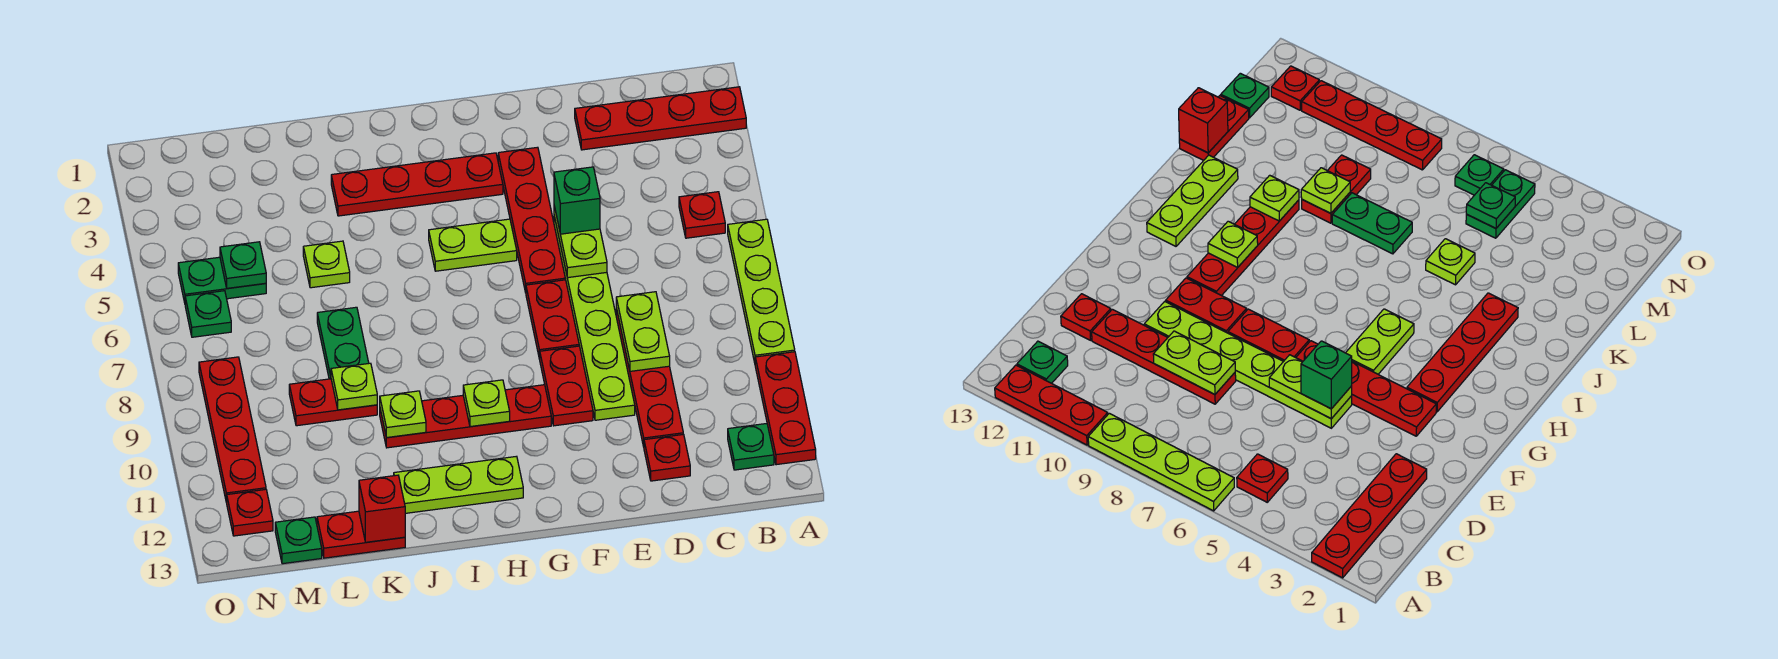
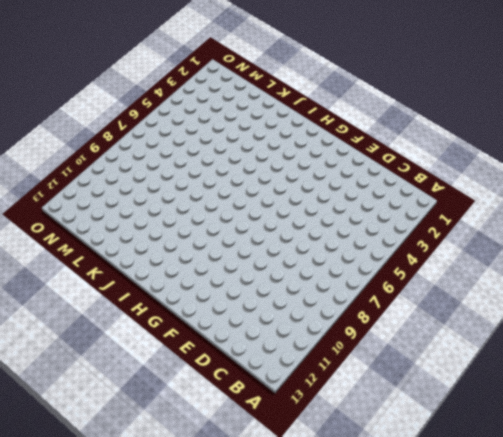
none -> red plate A2:D2 level 1
none -> lime plate A6:A9 level 1
none -> red plate A10:A12 level 1
none -> red plate B5 level 1

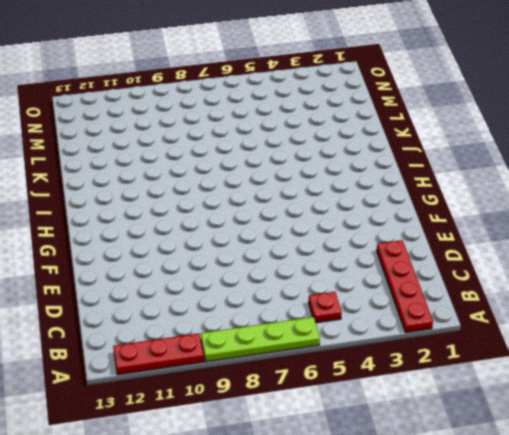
none -> green plate B12 level 1
none -> red plate D8:D11 level 1
none -> red plate D12 level 1
none -> lime plate E5:E10 level 1

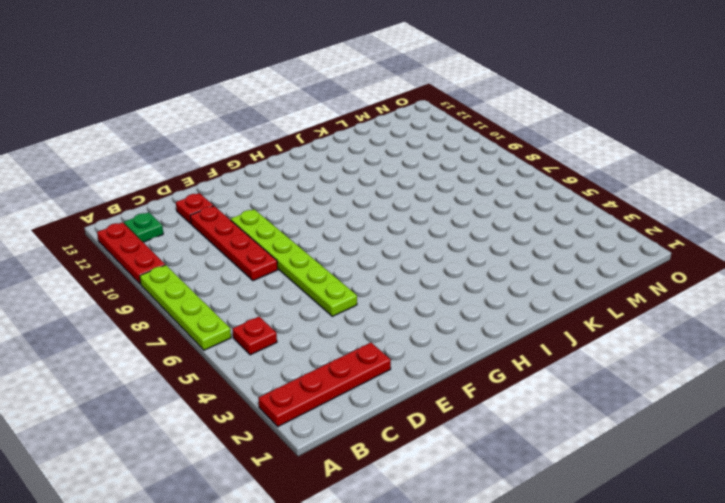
none -> red plate F3:F6 level 1
none -> red plate F7:F8 level 1
none -> red plate F9:F10 level 1
none -> red plate G3:J3 level 1

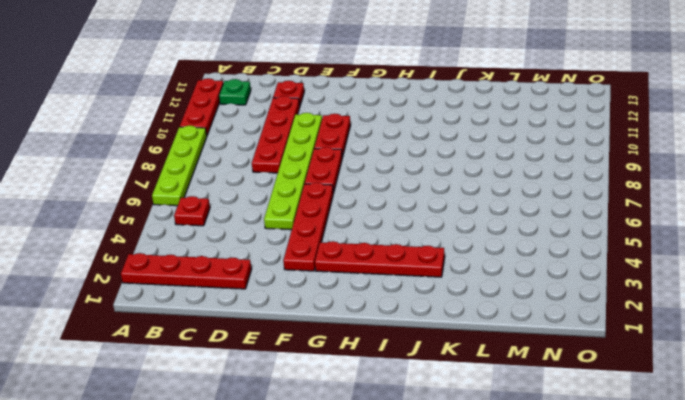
none -> lime plate G5:H5 level 1
none -> red plate G10:J10 level 1
none -> lime plate H12:J12 level 1
none -> lime plate K5 level 1

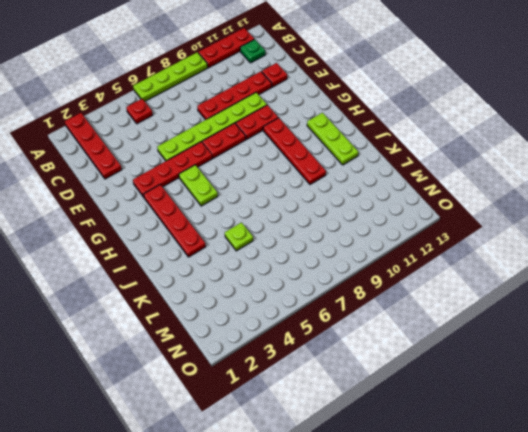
none -> green plate K7:K8 level 1
none -> red plate K9:L9 level 1
none -> red plate K13:L13 level 1
none -> green plate M5:N5 level 1

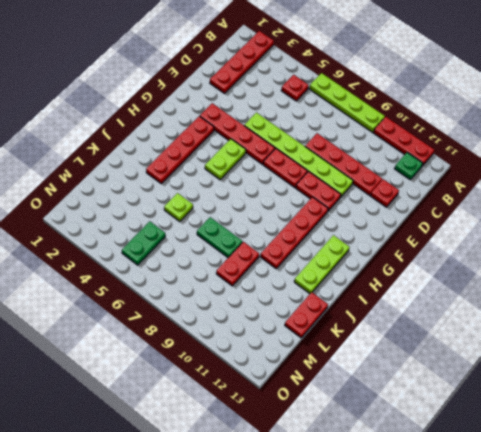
none -> green plate M13 level 1
none -> green plate N6 level 1
none -> red plate N8:N11 level 1
none -> red plate N12 level 1

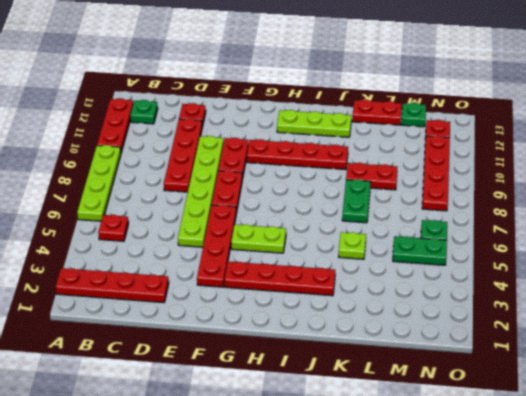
none -> lime plate D8:D9 level 2
none -> lime plate E5:E6 level 2
none -> lime plate H10 level 2
none -> lime plate J10 level 2

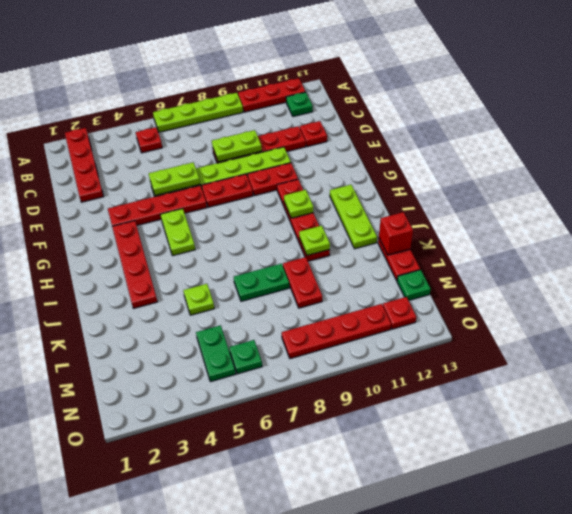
none -> lime plate K9 level 2
none -> green plate M5 level 2
none -> green brick E5 level 3

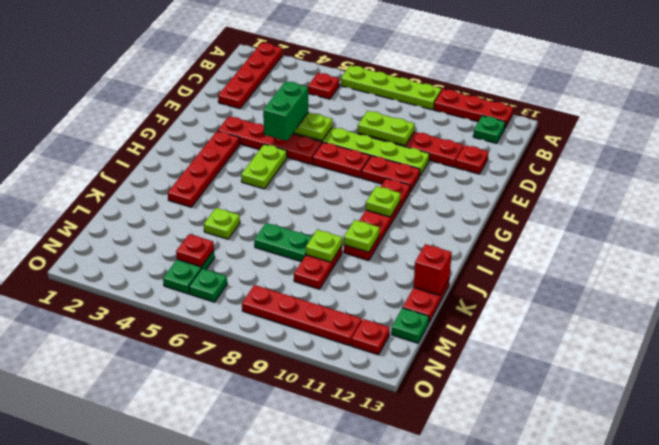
green brick E5:F5 level 3 -> green brick E5 level 3
red plate M5 level 2 -> green plate M5 level 2
none -> lime plate H12:J12 level 1

